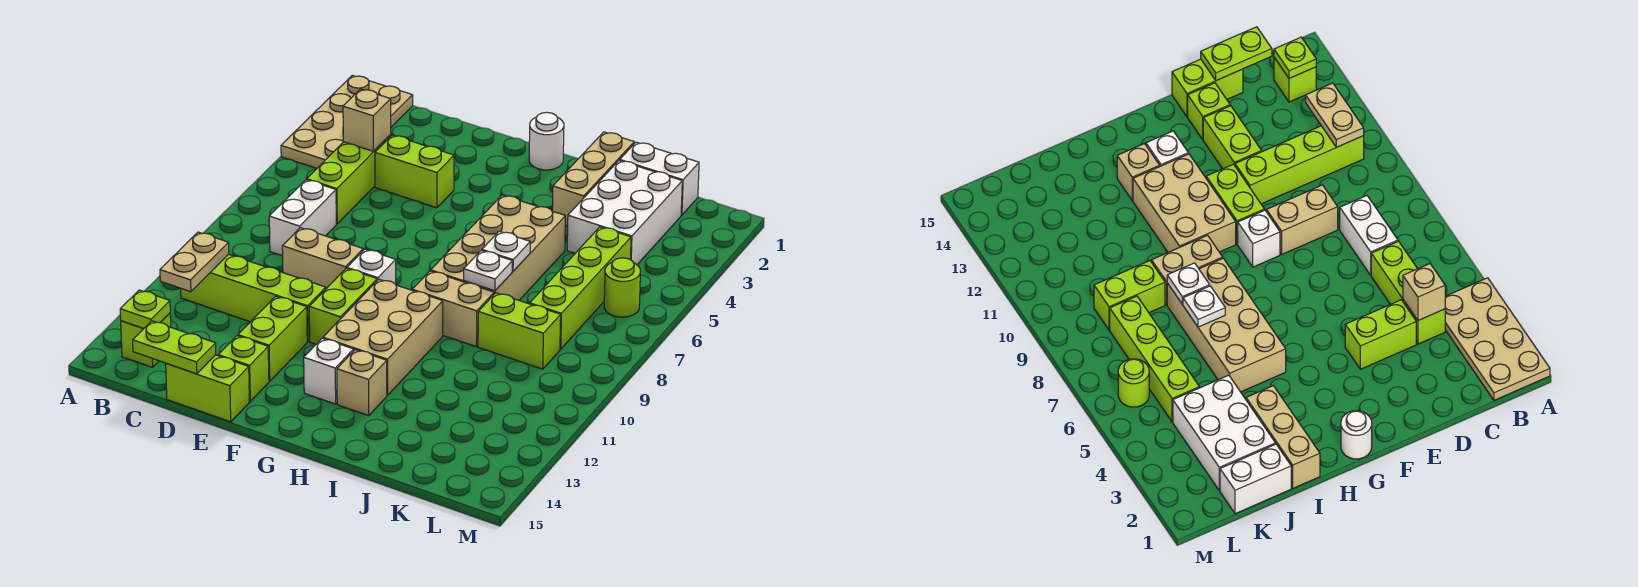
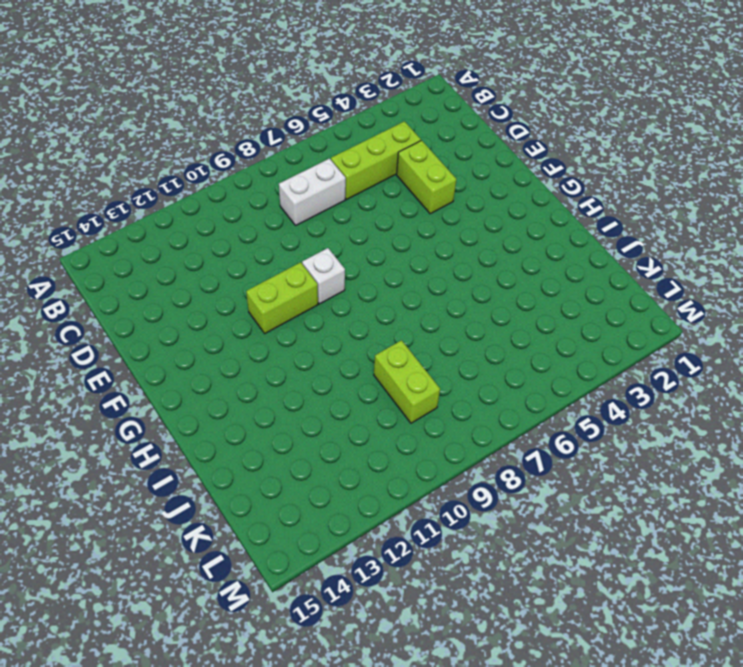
none -> tan plate A1:B4 level 1
none -> lime brick B11:E11 level 1
none -> lime brick B14 level 1
none -> tan brick D9:E9 level 1

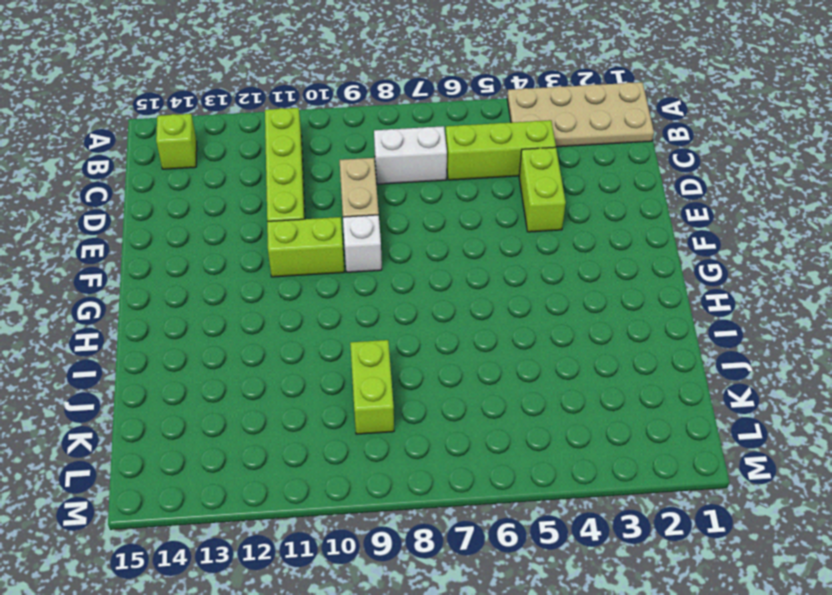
none -> lime brick D15:E15 level 1
none -> lime brick E12:E13 level 1
none -> lime brick E14 level 1
none -> white round brick G1 level 1

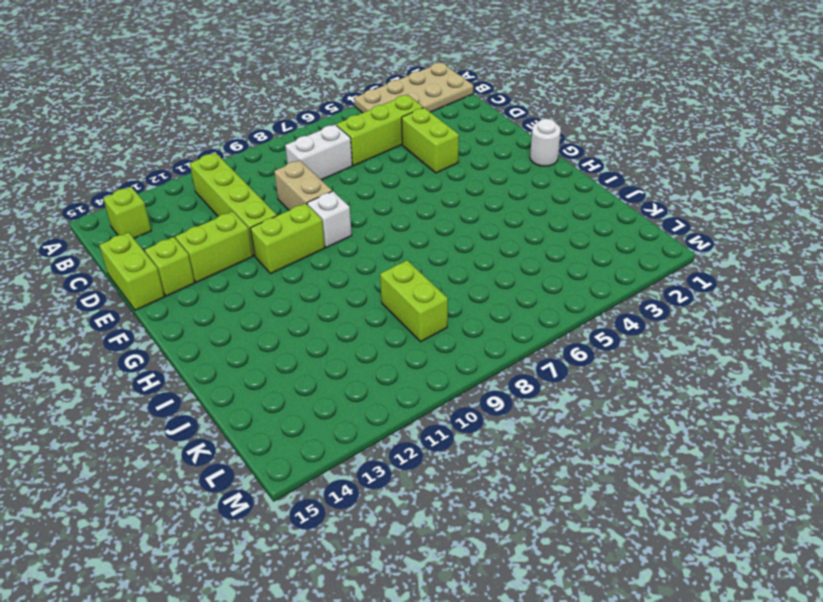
none -> tan brick G10:H12 level 1
none -> white brick G13 level 1
none -> tan brick H5:I8 level 1
none -> tan brick H9:I9 level 1

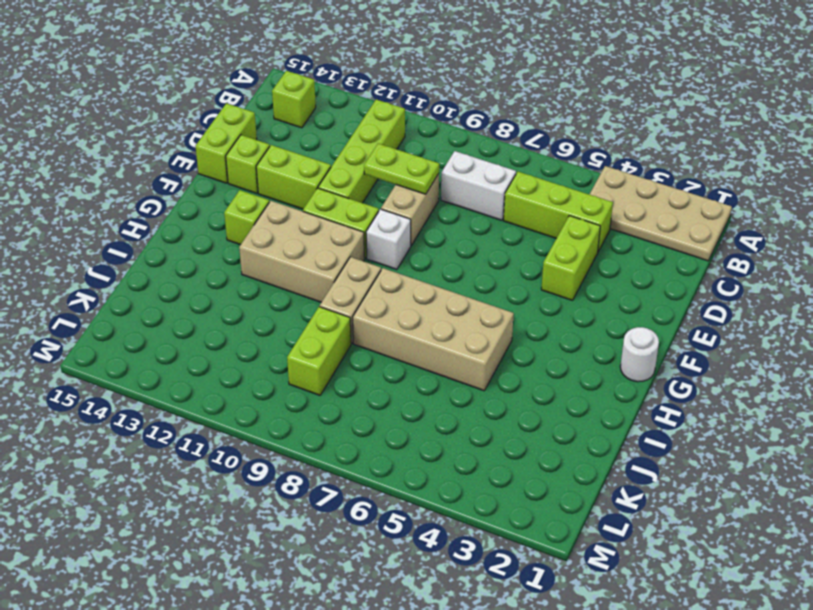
lime plate D9:D10 level 2 -> lime plate C15:D15 level 2
lime brick G13 level 1 -> white brick G13 level 1
none -> tan brick H13 level 1
none -> tan brick I1:I3 level 1
none -> white brick J1:K1 level 1
none -> white brick J2:K4 level 1

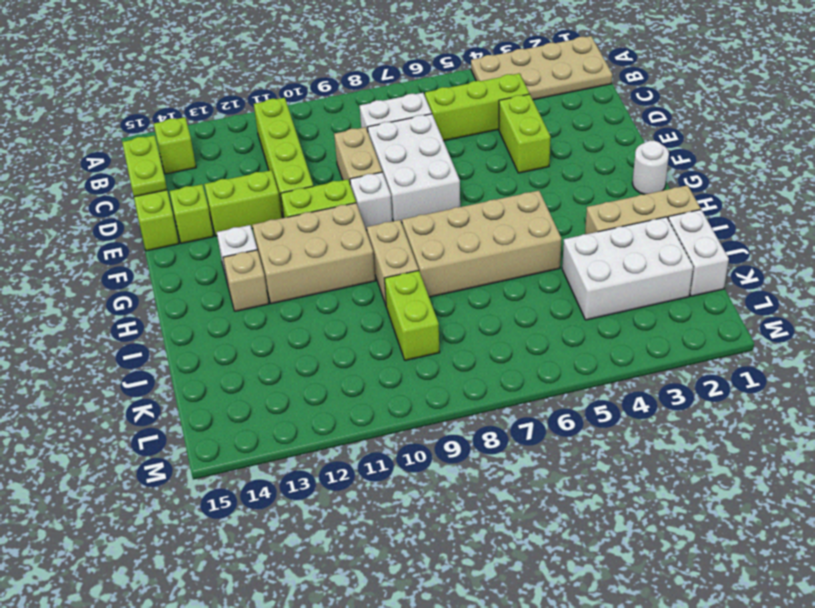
white brick D7:F8 level 1 -> none
none -> lime brick K5:K8 level 1
none -> lime round brick L6 level 1
none -> tan plate B11:B12 level 2
none -> lime plate B14 level 2

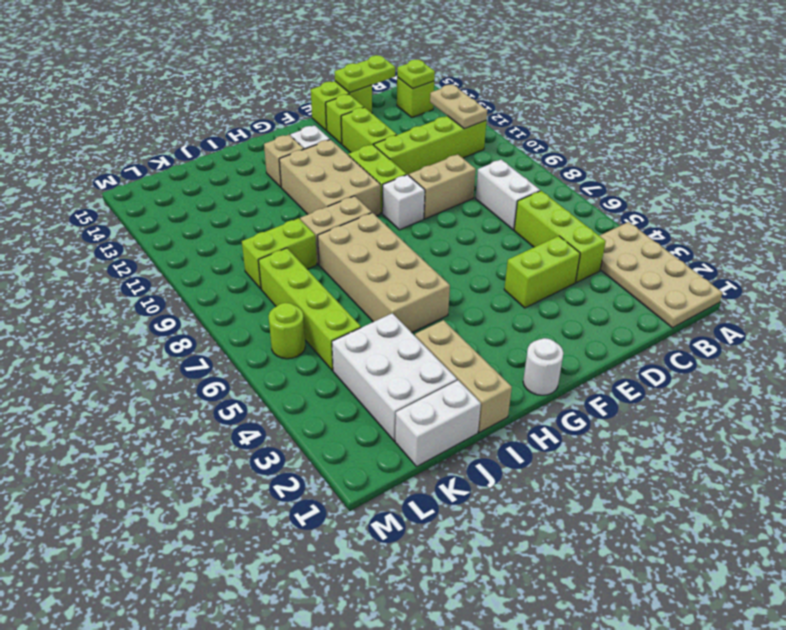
none -> tan brick C4 level 2
none -> white plate I7 level 2
none -> white plate I8 level 2

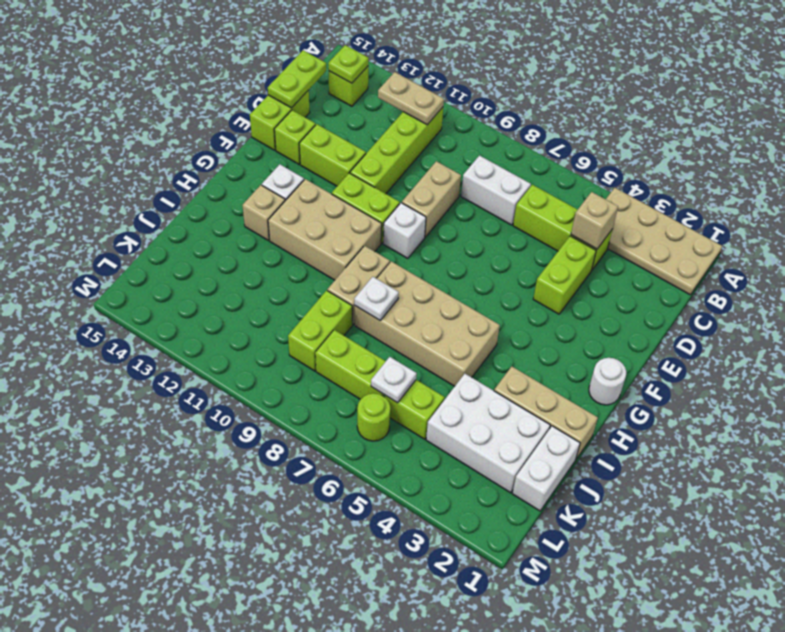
white plate K6 level 2 -> white plate I7 level 2

